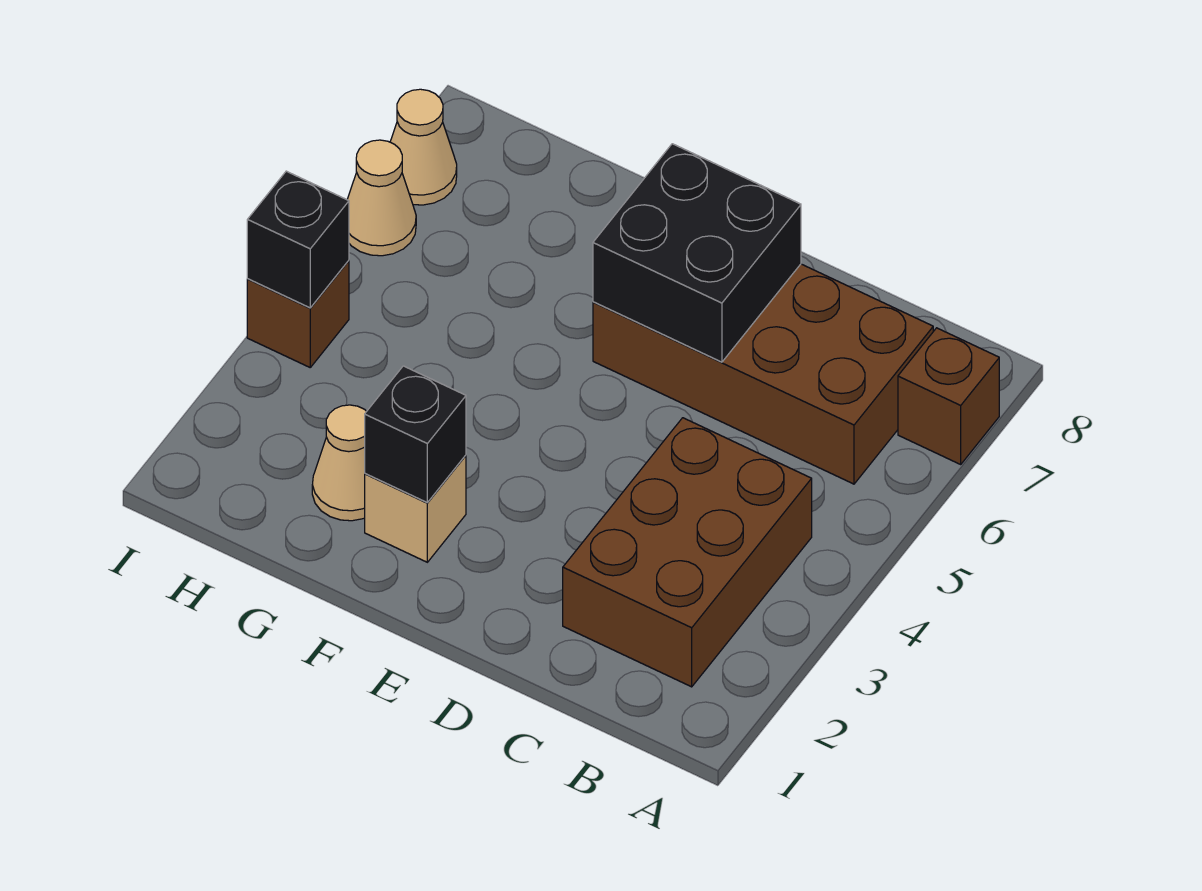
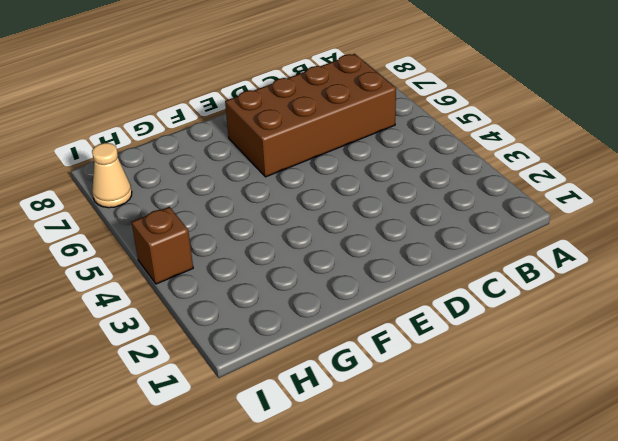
none -> brown brick A7 level 1
none -> brown brick B2:C4 level 1

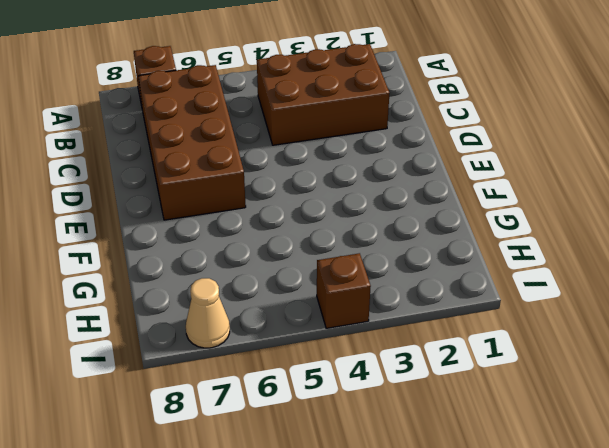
none -> tan brick F2 level 1
none -> tan cone G2 level 1

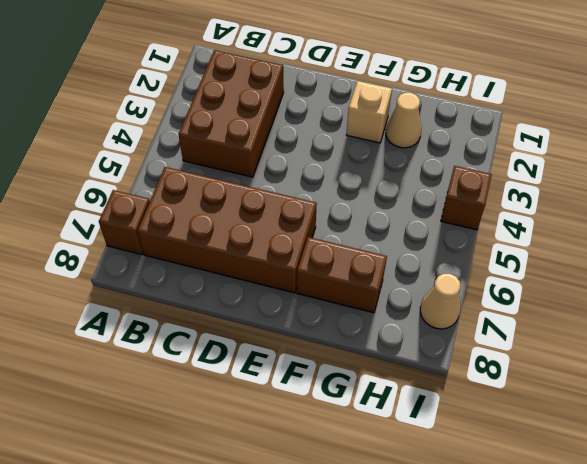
brown brick F7:G7 level 1 -> none
none -> tan cone I6 level 1
none -> black brick D6:E7 level 2

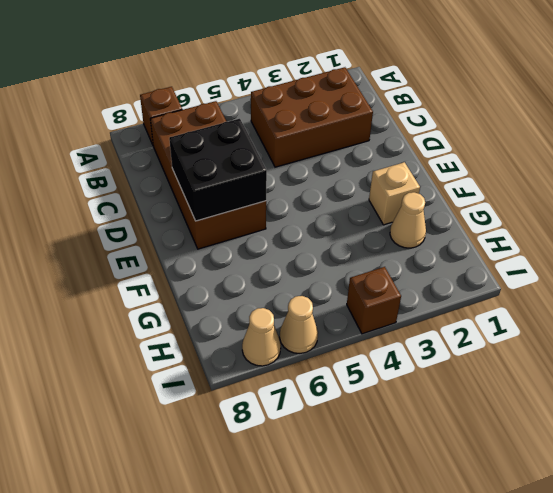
none -> black brick F2 level 2
none -> black brick I4 level 2

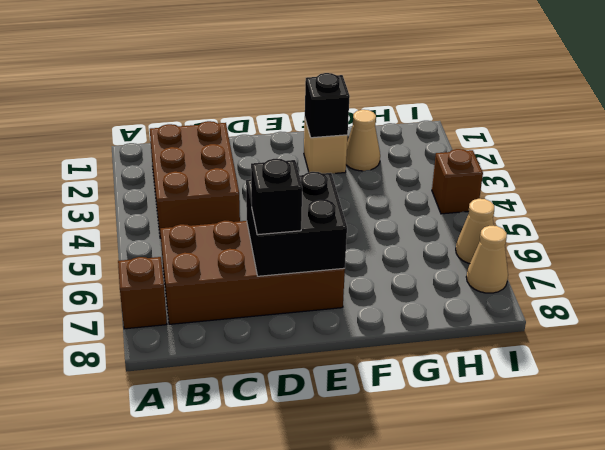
black brick D7 level 3 -> black brick I4 level 2

